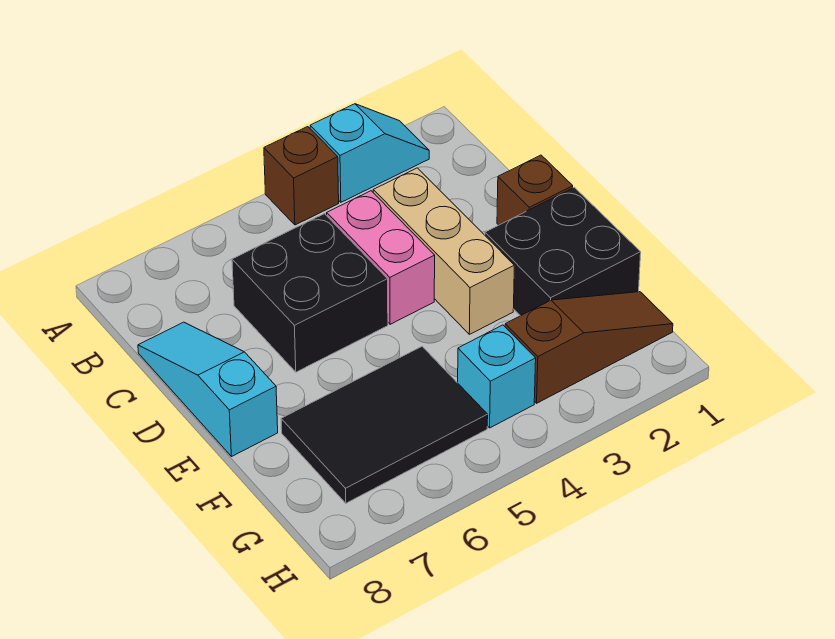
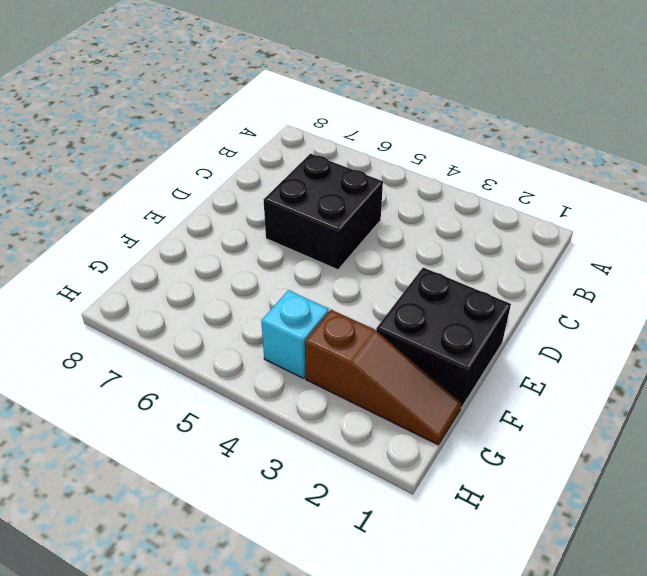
none -> cyan slope A2:A3 level 1 top 3
none -> brown brick A4 level 1

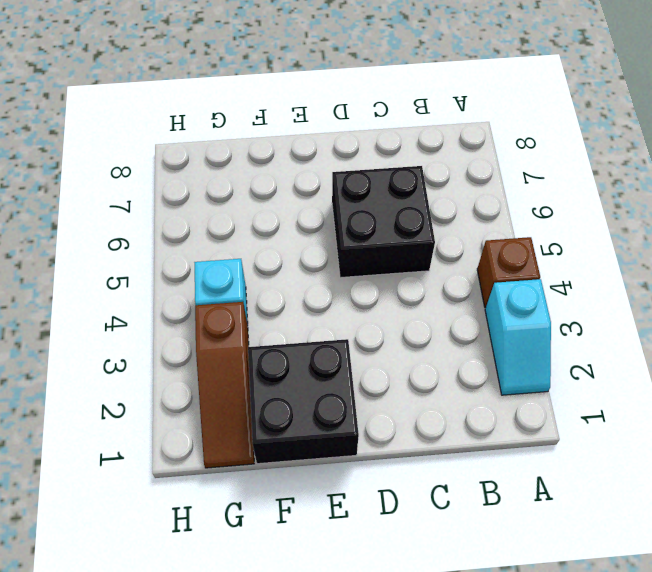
none -> tan brick C3:E3 level 1
none -> pink brick C4:D4 level 1

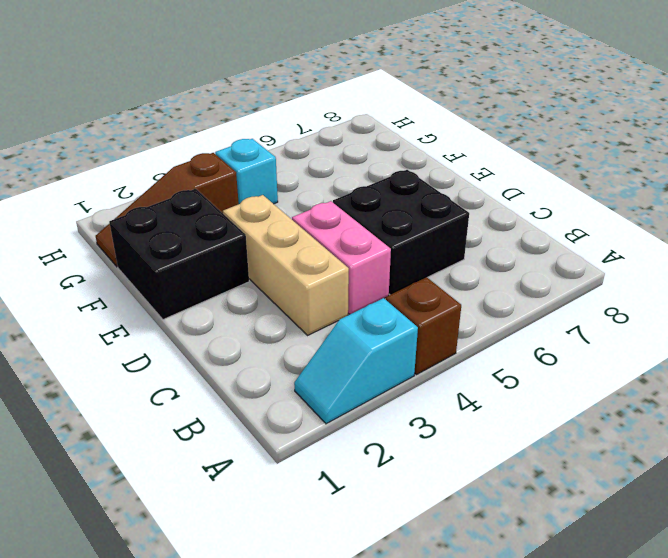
none -> cyan slope C8:E8 level 1 top E
none -> brown brick D1 level 1

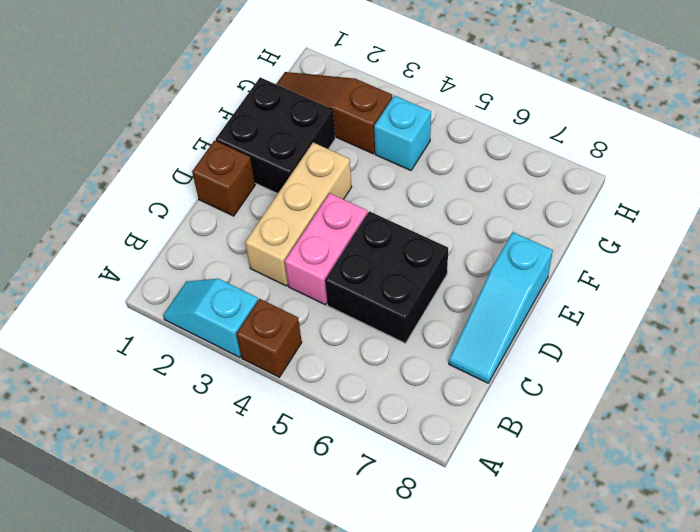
none -> black tile F5:G7 level 1

